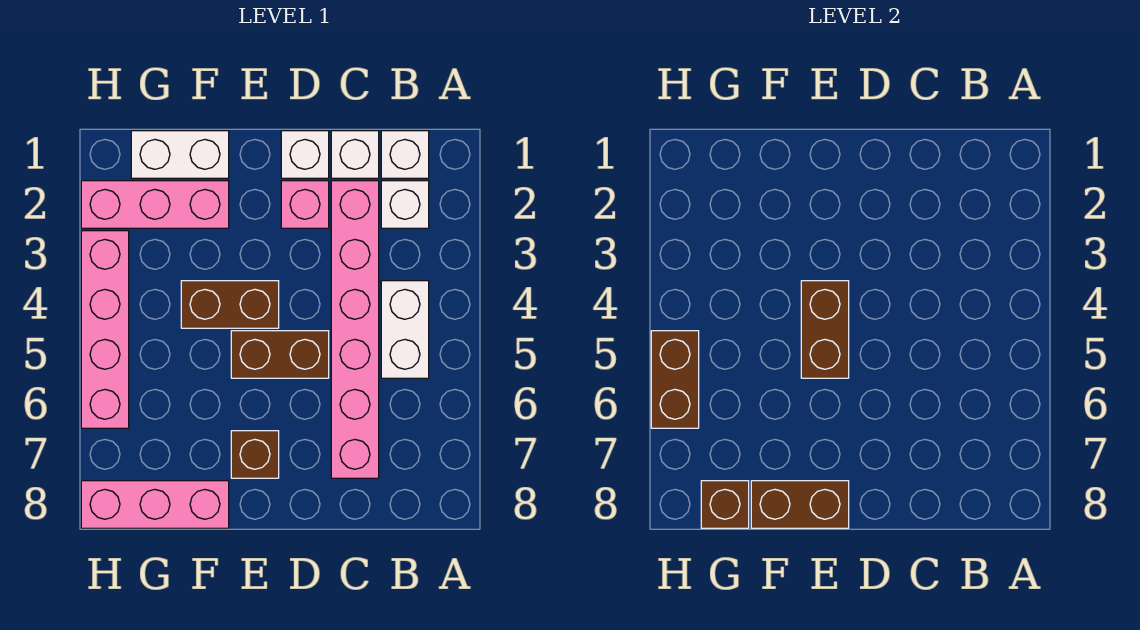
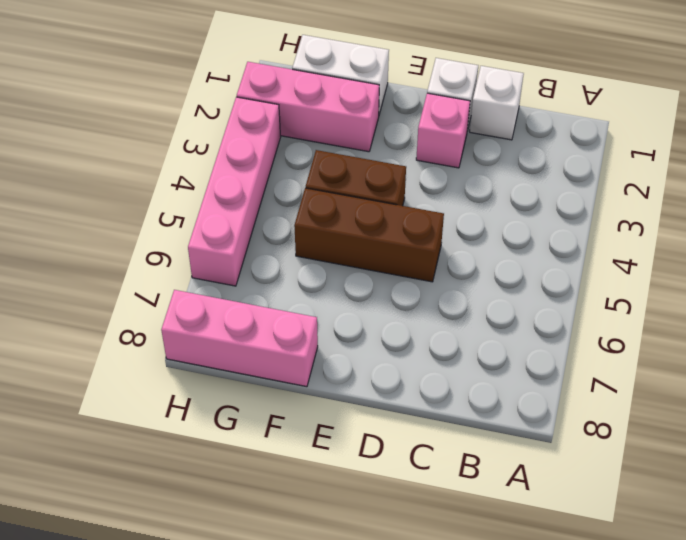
brown brick D5:F5 level 1 -> brown brick D5:E5 level 1
none -> white brick B1 level 1
none -> white brick B2 level 1
none -> white brick B4:B5 level 1

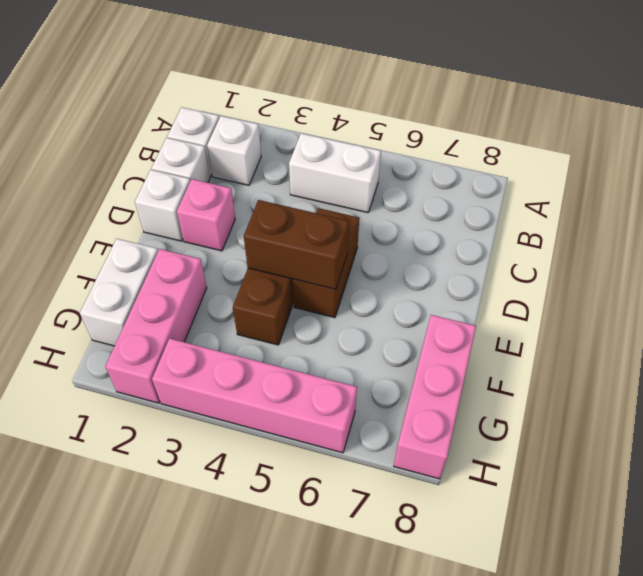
none -> pink brick C2:C7 level 1
none -> brown brick E7 level 1
none -> brown brick E8:F8 level 2

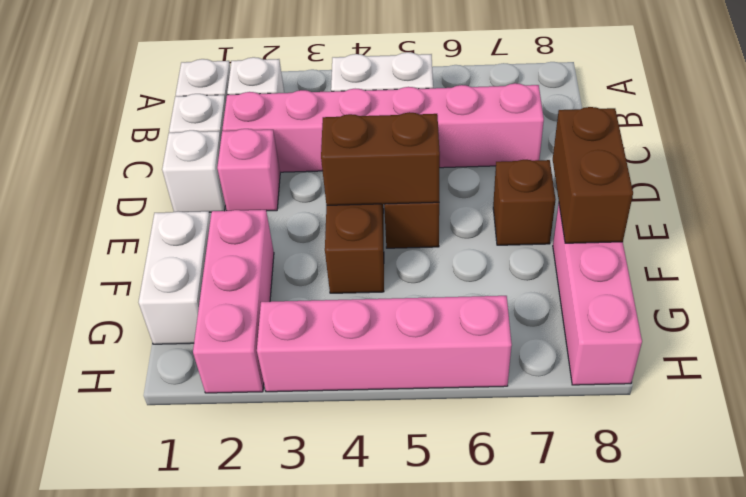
none -> brown brick G8 level 2
none -> brown brick H5:H6 level 2

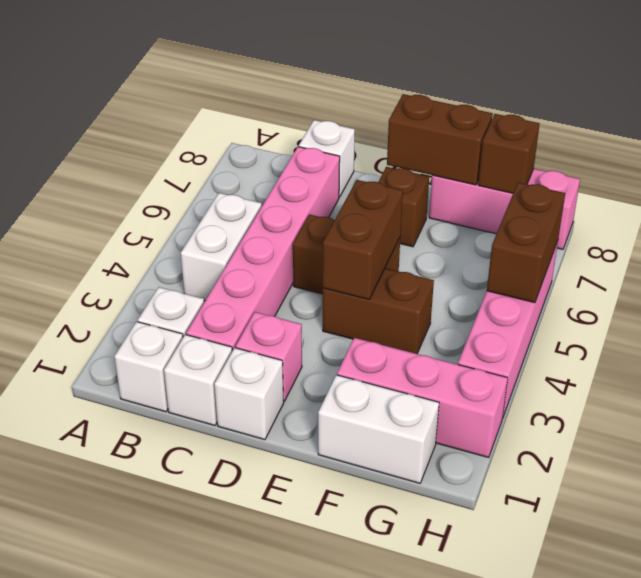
white brick C8 level 1 -> none

